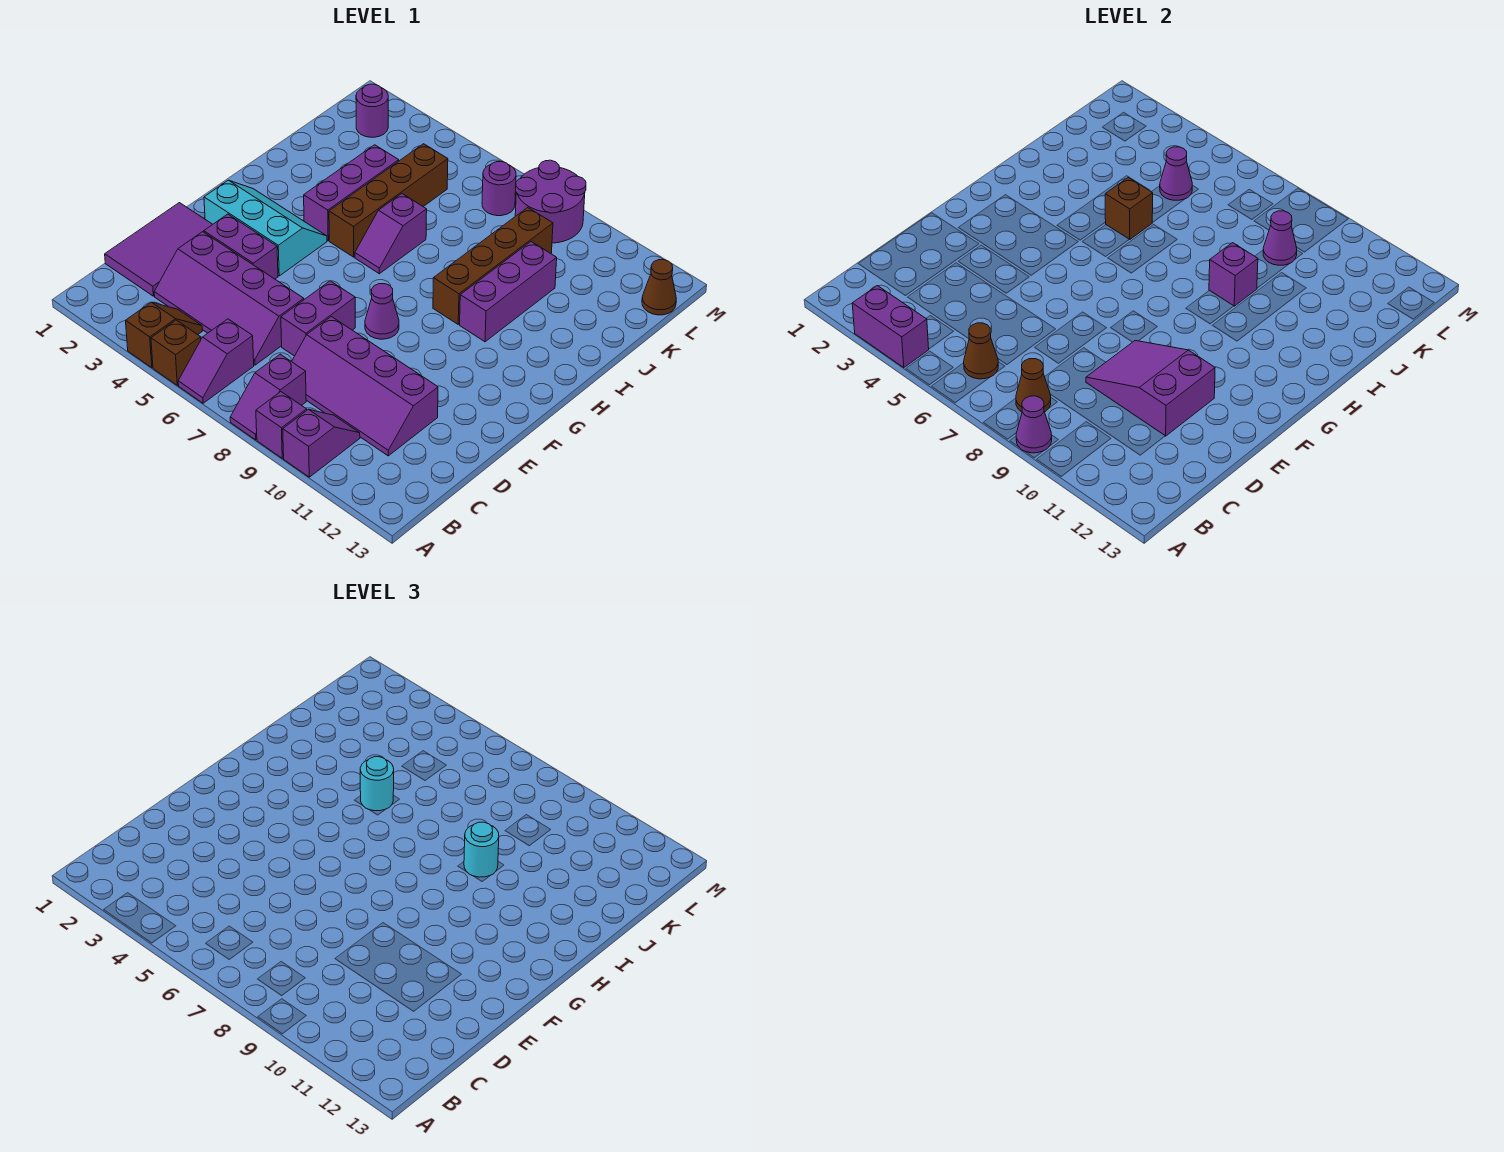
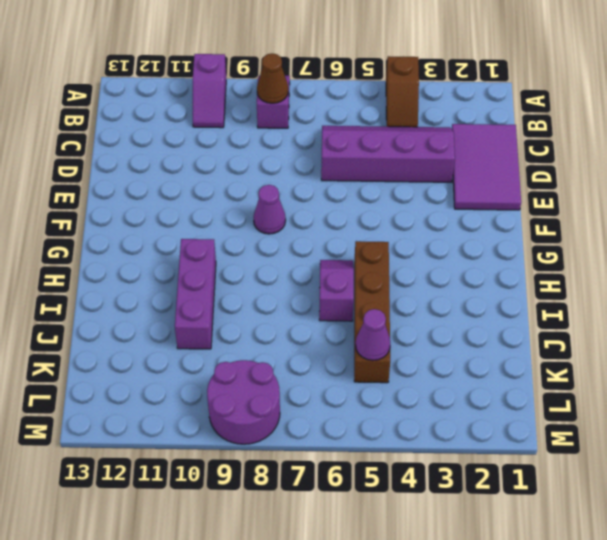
none -> brown brick A5 level 1
none -> purple slope A6:B6 level 1 top B
none -> purple brick A9 level 1
none -> purple slope C8:D11 level 1 top D

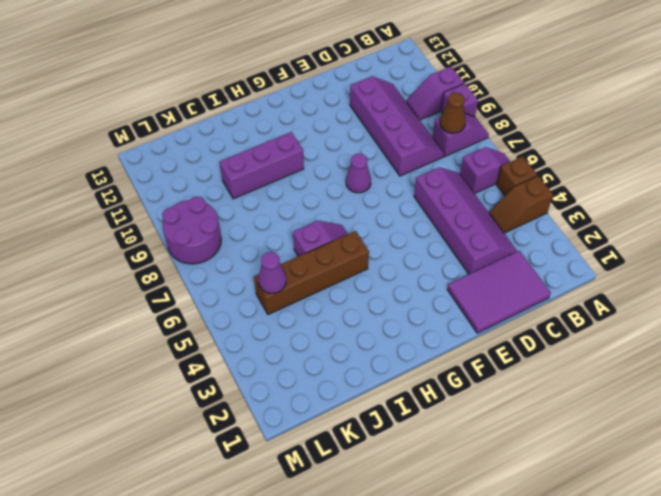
none -> purple brick D7:E7 level 1
none -> purple brick E3:E4 level 1
none -> cyan slope F2:G4 level 1 top F
none -> purple brick H4:J4 level 1

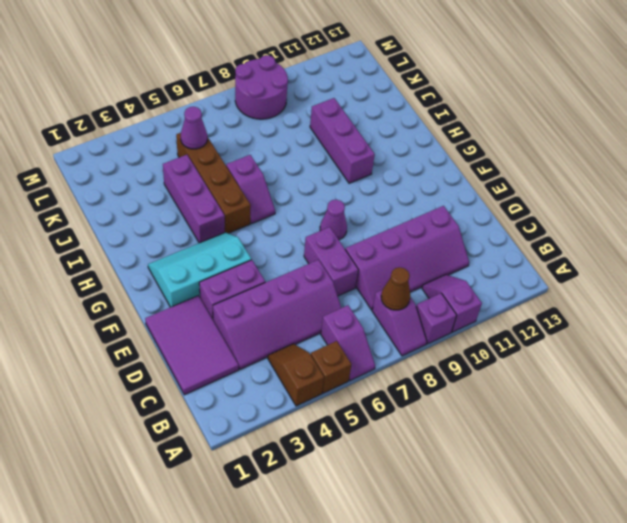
none -> brown brick H9:K9 level 1
none -> purple round brick L2 level 1
none -> purple round brick L7 level 1
none -> brown cone L13 level 1

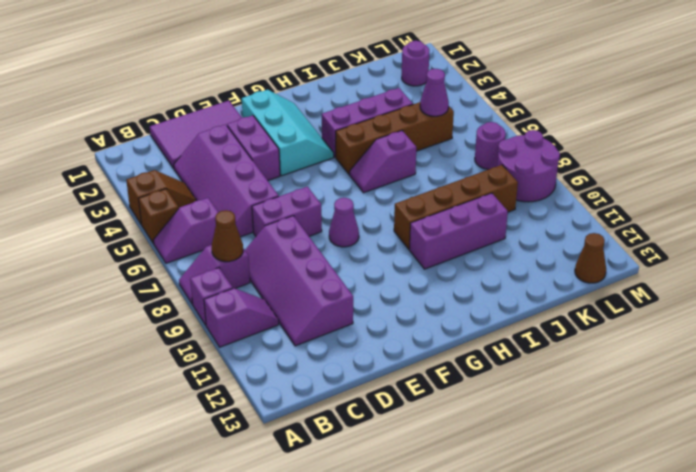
none -> purple brick A3:A4 level 2
none -> purple cone A9 level 2
none -> brown cone B6 level 2
none -> purple slope D9:E11 level 2 top 11

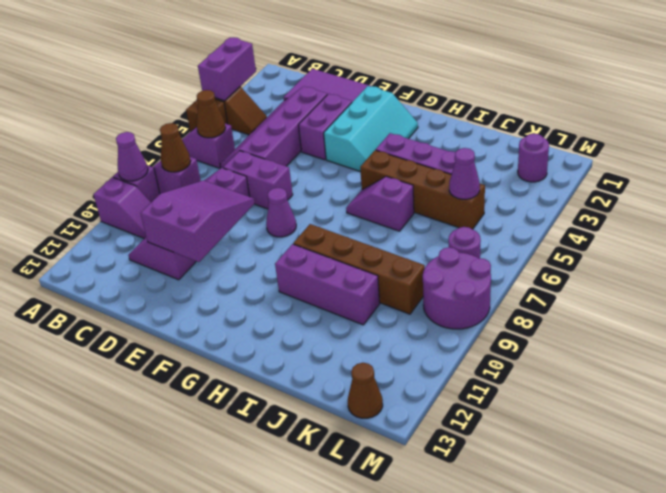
none -> brown brick I5 level 2
none -> purple brick I9 level 2
none -> purple cone K9 level 2
none -> cyan round brick I5 level 3

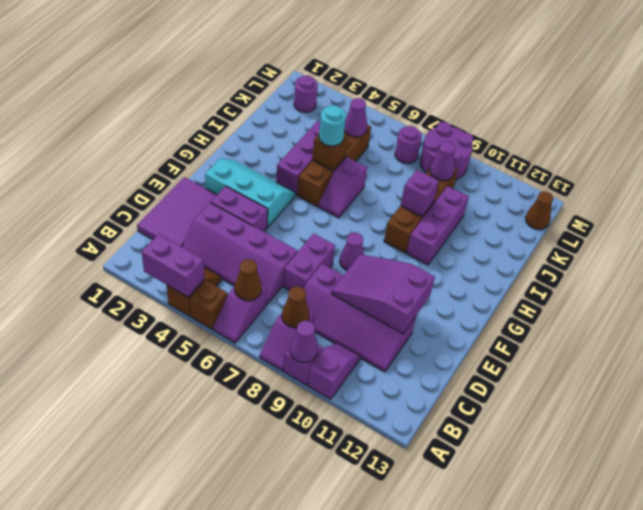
none -> cyan round brick I9 level 3

